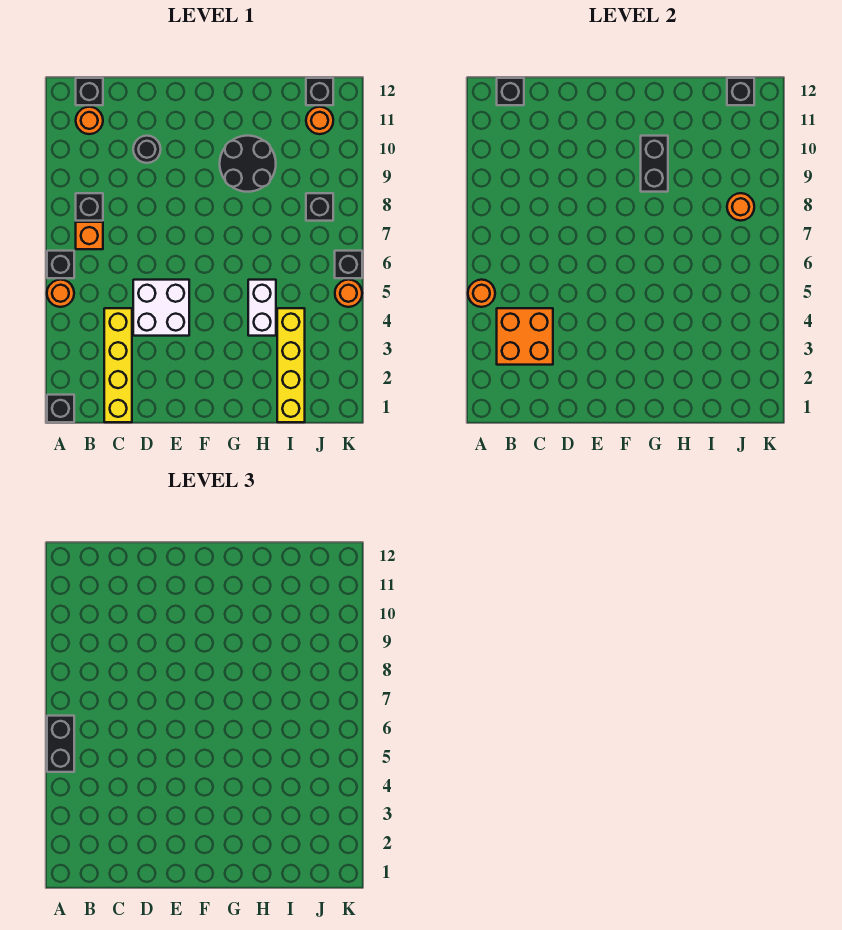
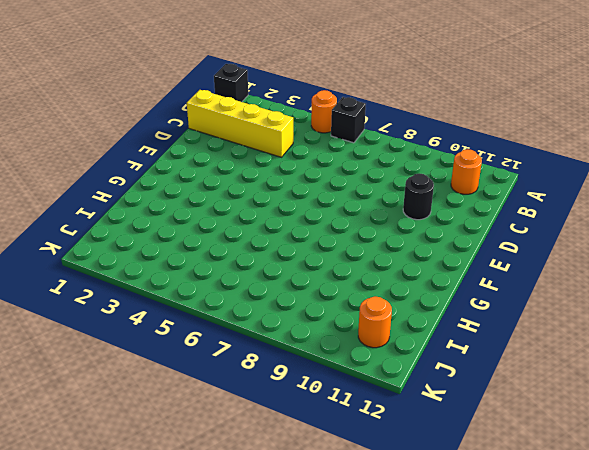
none -> orange brick B7 level 1
none -> black brick B8 level 1
none -> black brick B12 level 1

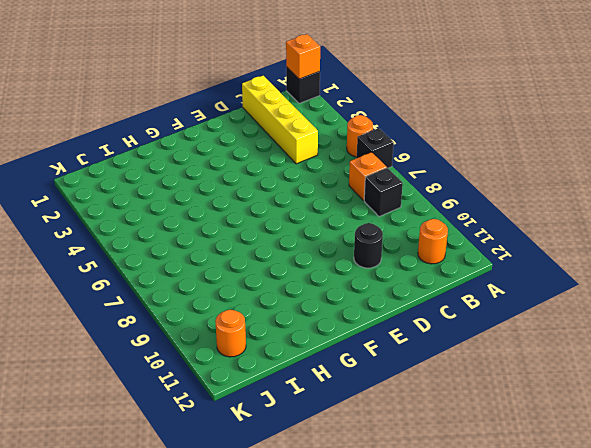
orange brick A1 level 2 -> none
none -> black brick B12 level 1
none -> white brick D4:E5 level 1
none -> black round brick G9:H10 level 1

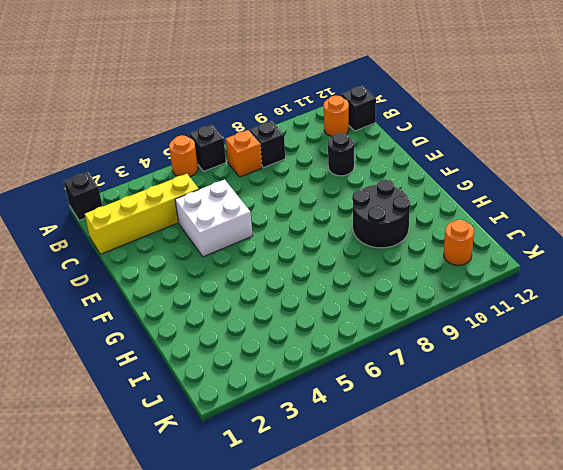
none -> white brick H4:H5 level 1
none -> yellow brick I1:I4 level 1
none -> black brick J8 level 1

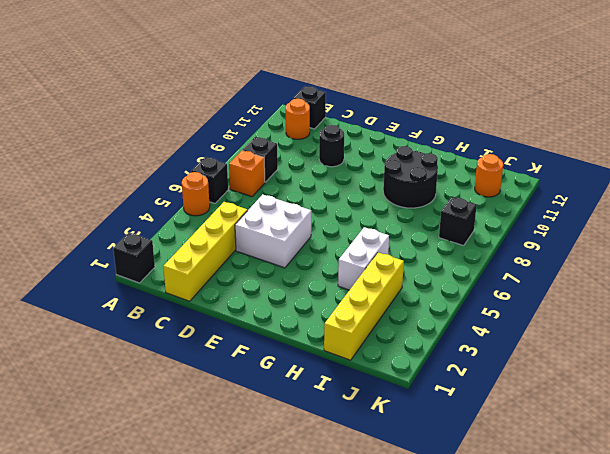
none -> black brick J12 level 1
none -> orange round brick K5 level 1
none -> black brick K6 level 1

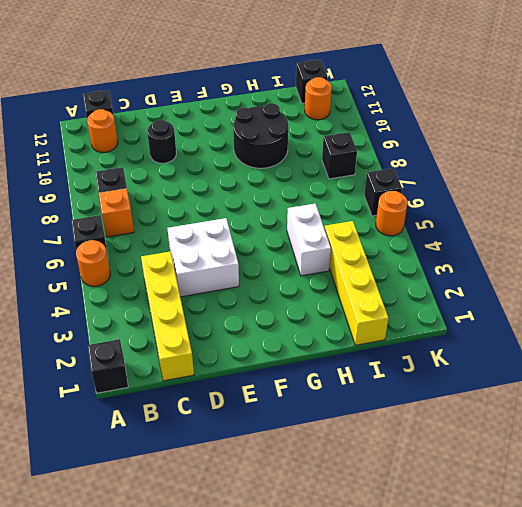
none -> orange round brick A5 level 2
none -> orange brick B3:C4 level 2
none -> black brick B12 level 2

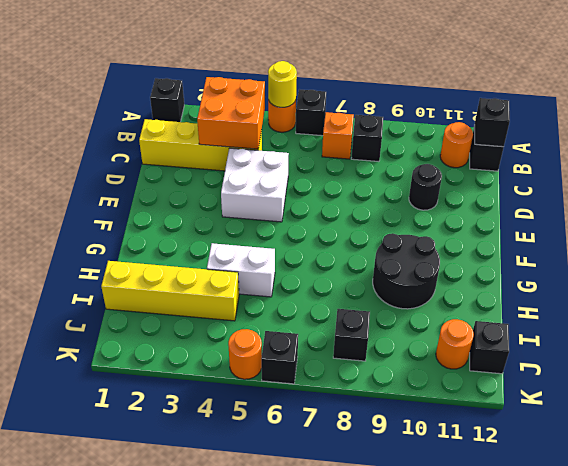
yellow round brick A5 level 2 -> orange round brick A5 level 2
none -> black brick G9:G10 level 2
none -> orange round brick J8 level 2
none -> black brick J12 level 2

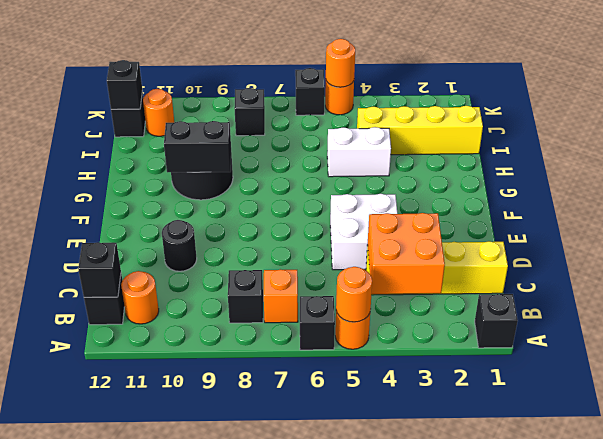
orange round brick K5 level 2 -> orange round brick J8 level 2
none -> black brick A5:A6 level 3

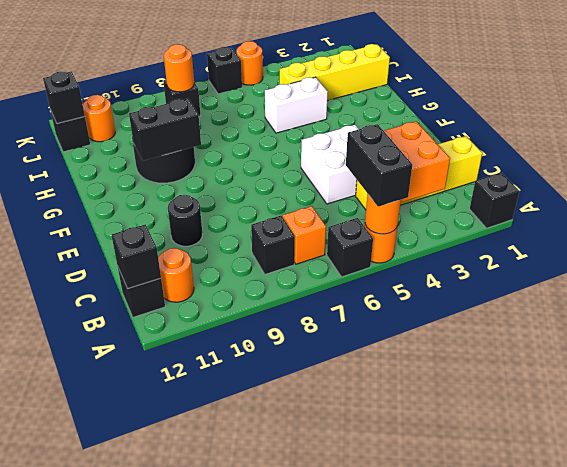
black brick A5:B5 level 3 -> black brick A5:A6 level 3

